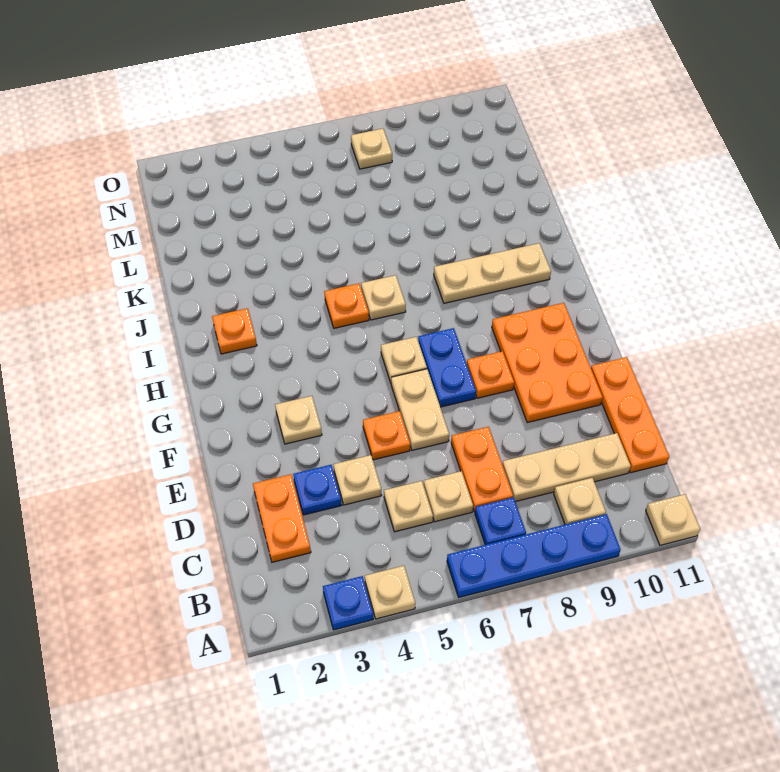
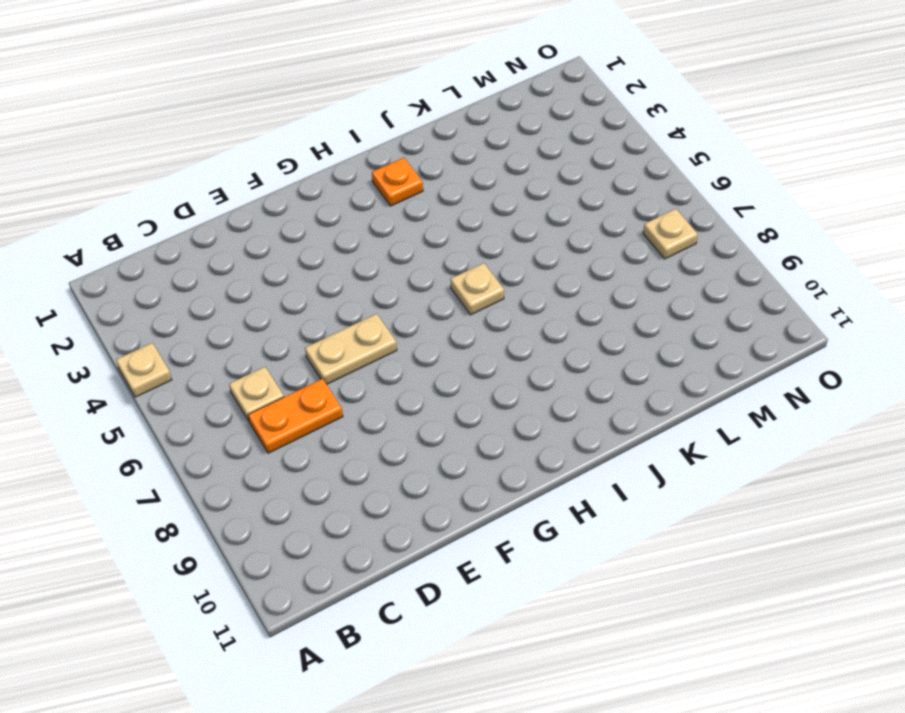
none -> blue plate A3 level 1
none -> blue plate A6:A9 level 1
none -> tan plate A11 level 1

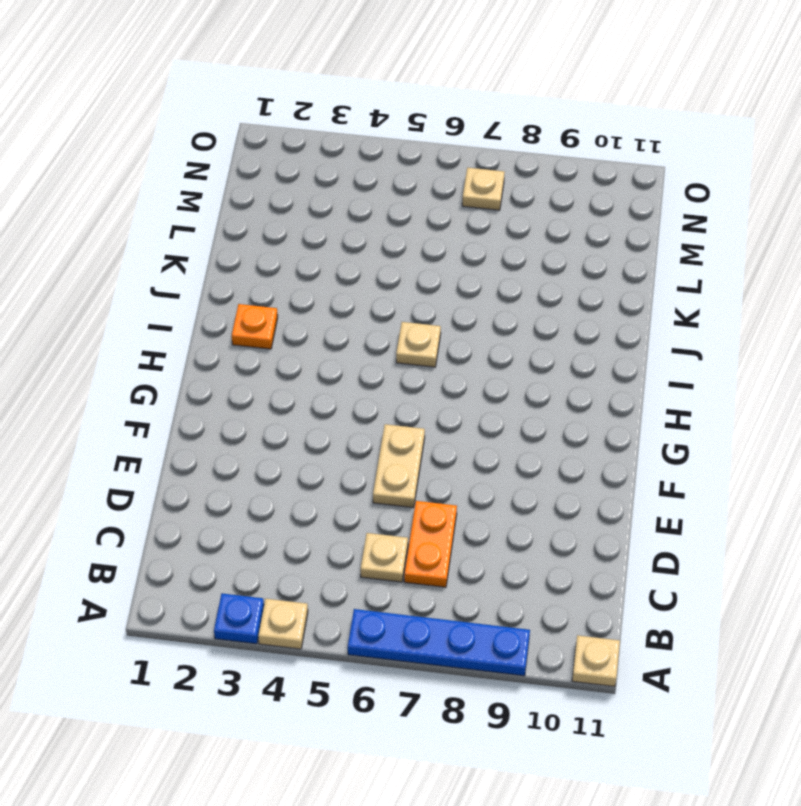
none -> blue plate B7 level 1
none -> tan plate B9 level 1
none -> orange plate C2:D2 level 1

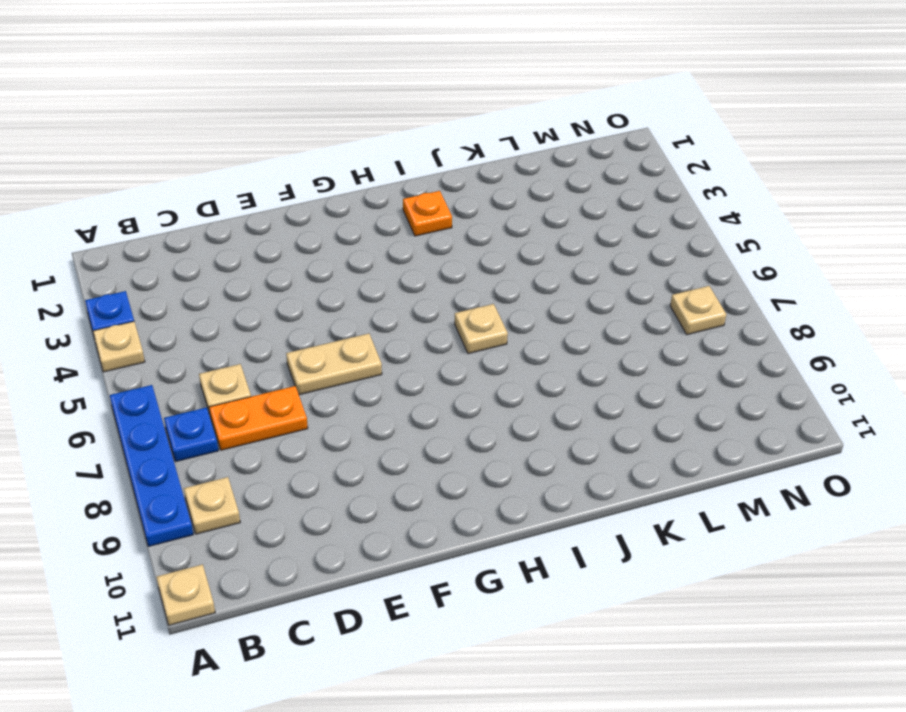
none -> orange plate C2:D2 level 1
none -> tan plate C5 level 1
none -> tan plate C8:C10 level 1

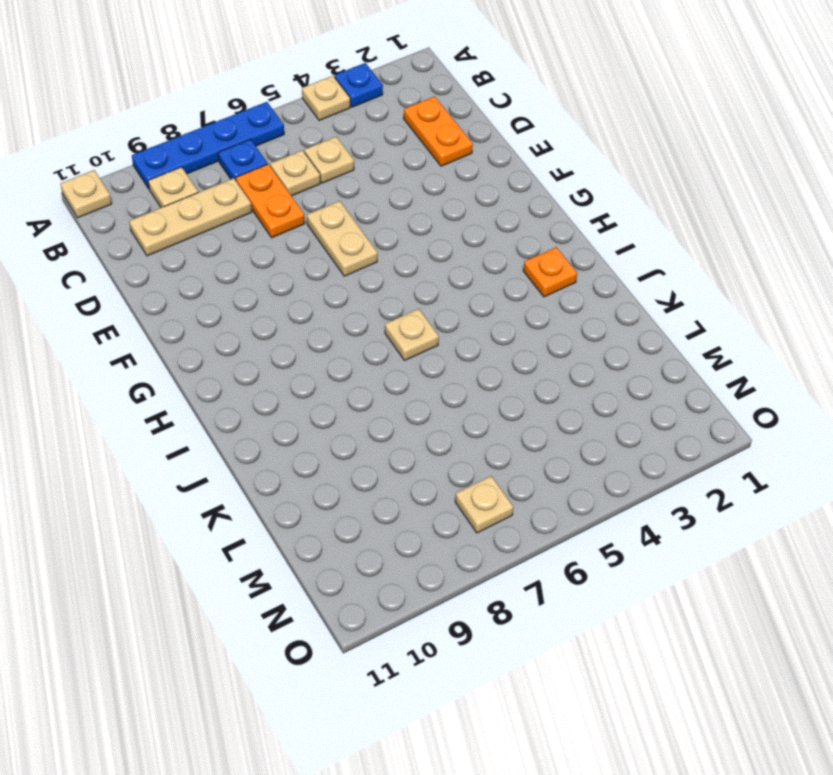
none -> orange plate C11:E11 level 1
none -> blue plate D3 level 1
none -> tan plate D4 level 1

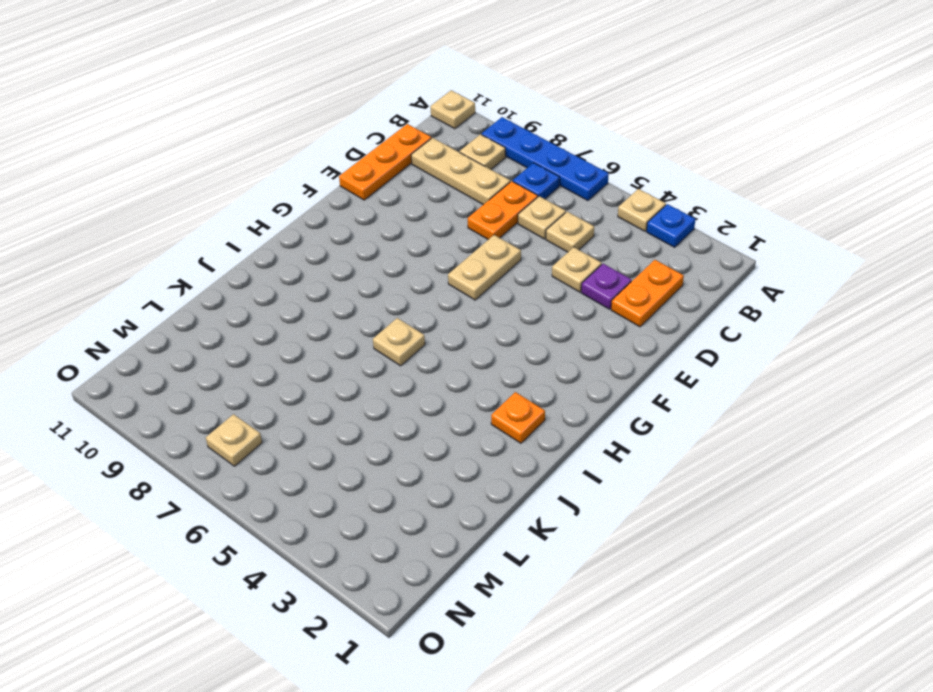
purple plate D3 level 1 -> blue plate D3 level 1
none -> orange plate E5 level 1
none -> orange plate E9:G10 level 1
none -> tan plate F3 level 1

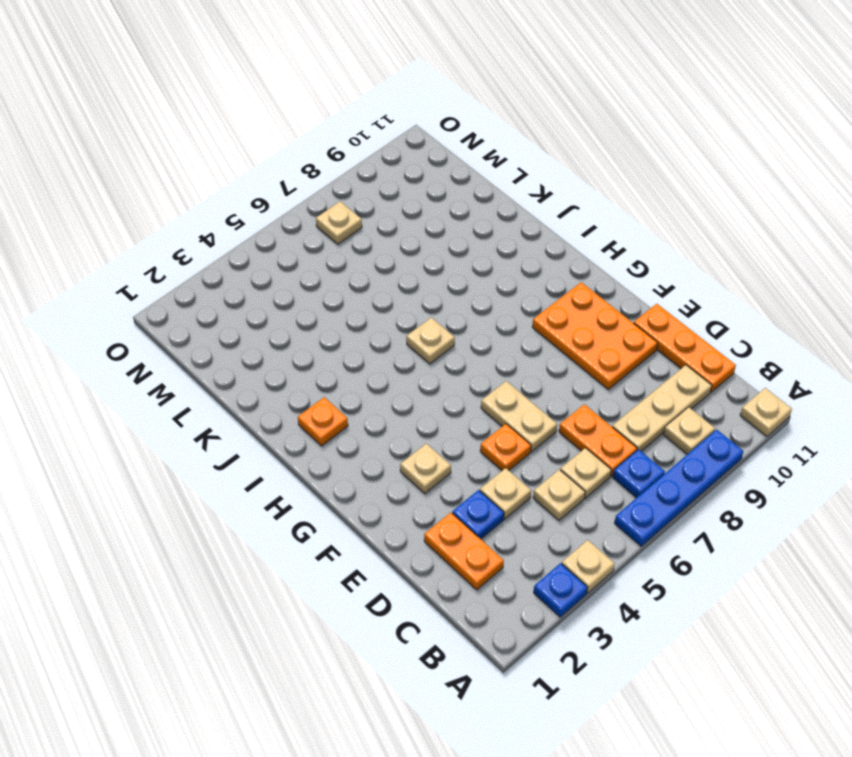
none -> blue plate F7:G7 level 1
none -> orange plate F8 level 1
none -> tan plate G6 level 1

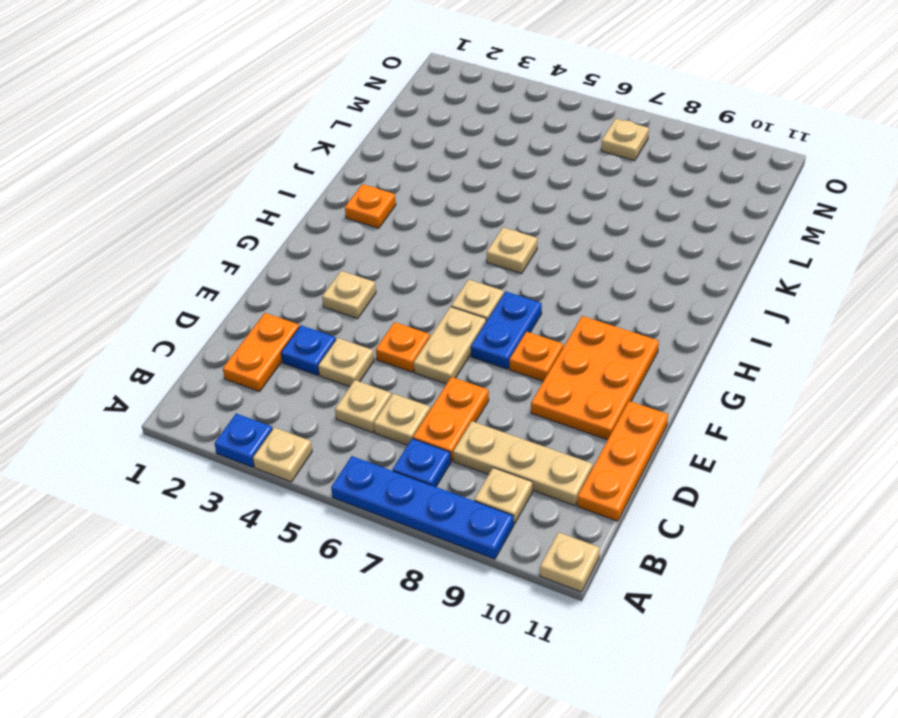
none -> orange plate I5 level 1
none -> tan plate I8:I10 level 1

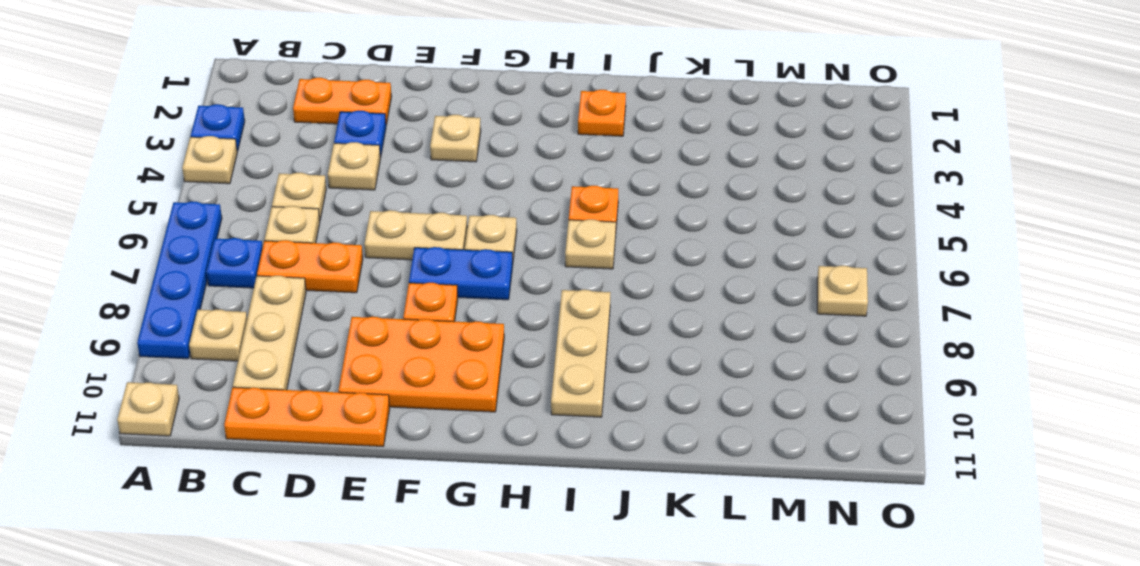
none -> orange plate E5 level 1

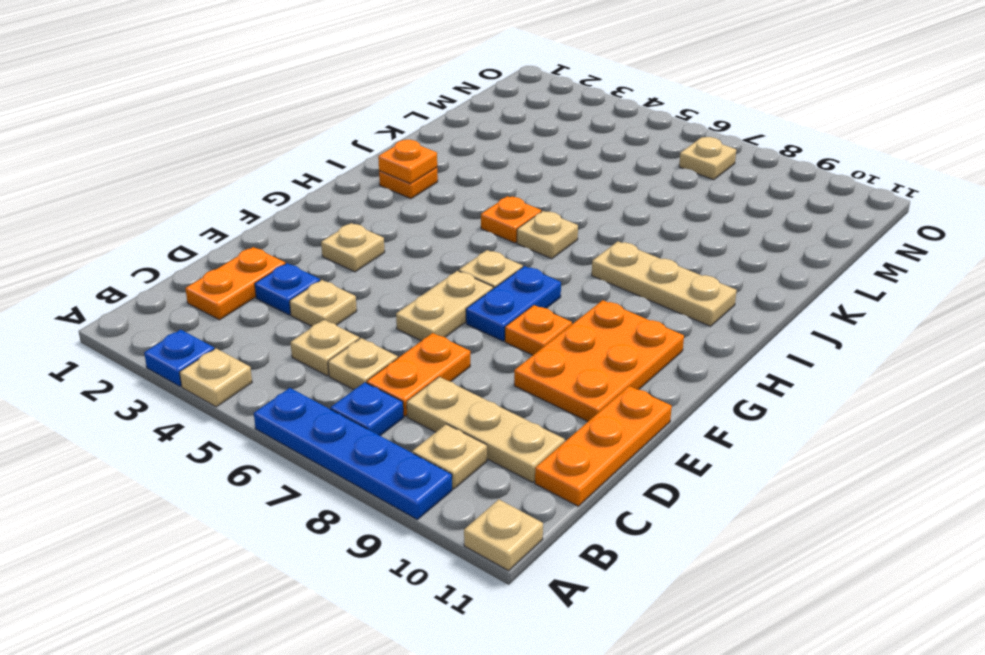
orange plate I2 level 2 -> orange plate E5 level 1

